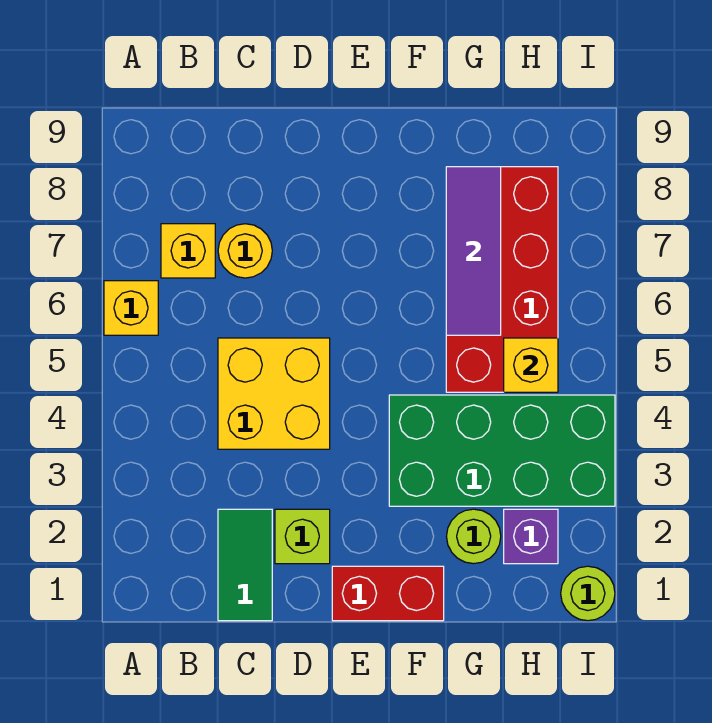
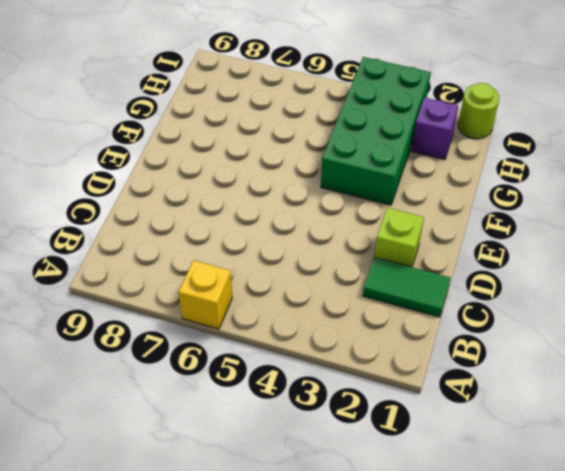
none -> yellow brick B7 level 1
none -> yellow brick C4:D5 level 1
none -> yellow round brick C7 level 1

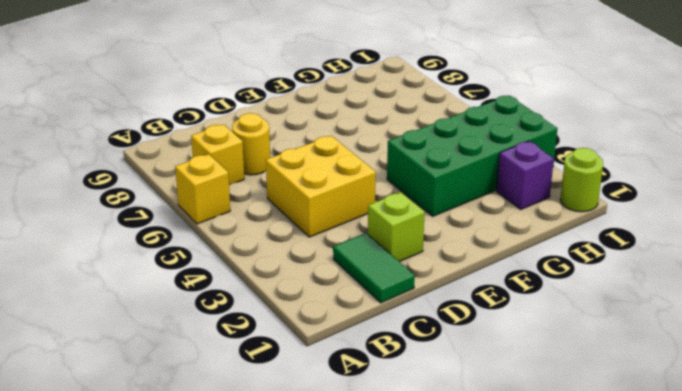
none -> red brick E1:F1 level 1
none -> lime round brick G2 level 1
none -> red brick G5:H8 level 1

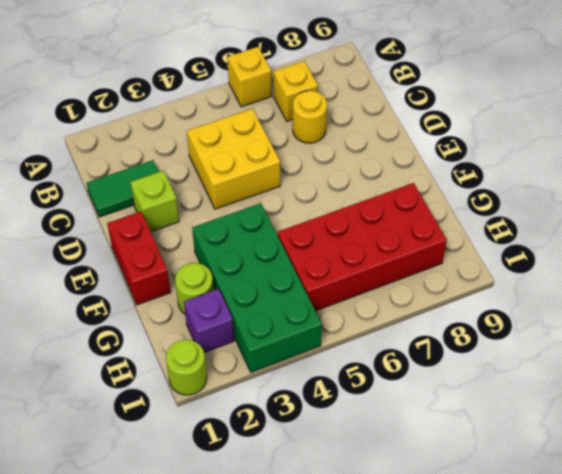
none -> purple tile G6:G8 level 2
none -> yellow brick H5 level 2

